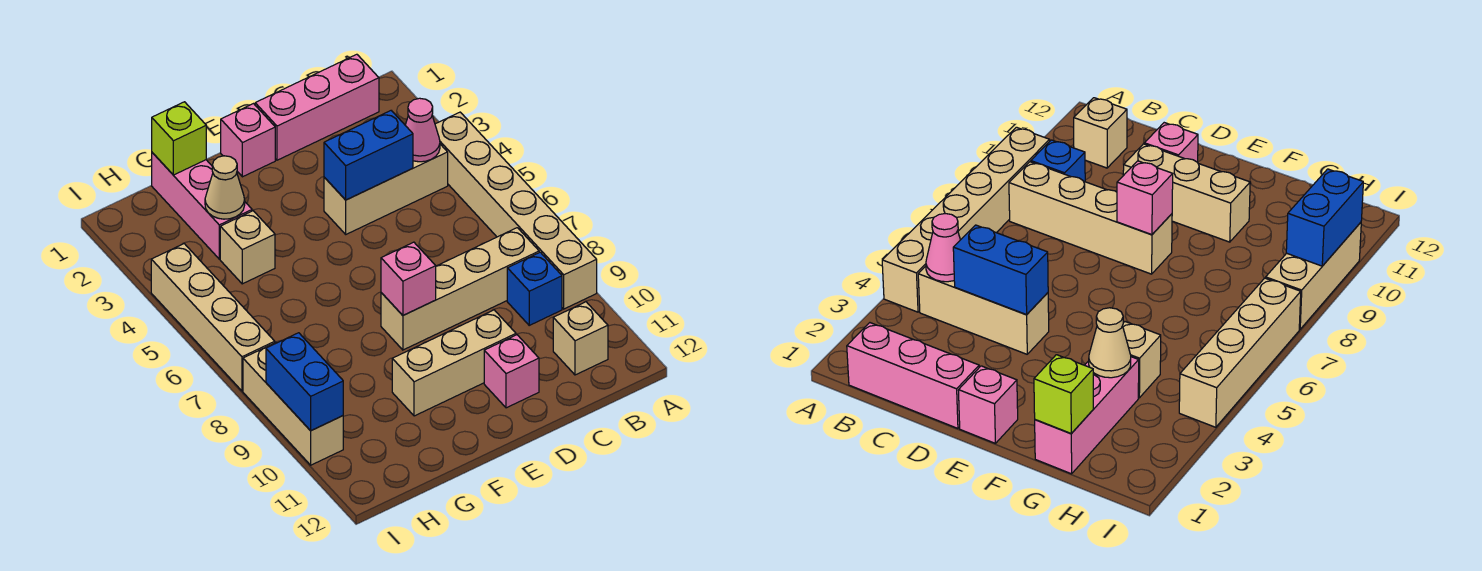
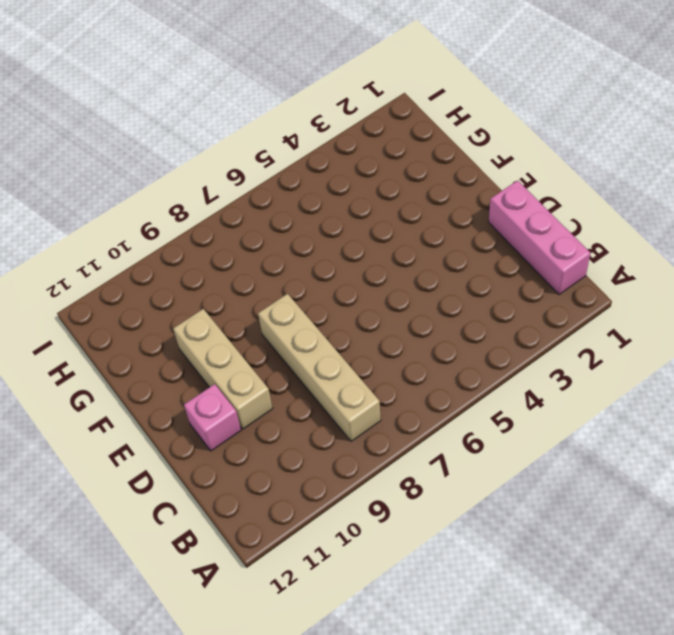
none -> tan brick A4:A9 level 1
none -> tan brick B4:D4 level 1
none -> blue brick B9 level 1

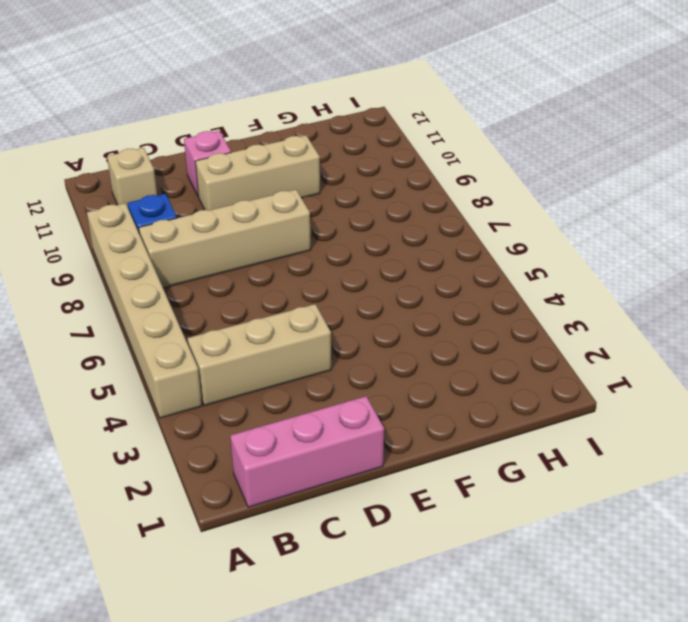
none -> pink brick E1 level 1
none -> pink brick G1:G3 level 1
none -> tan brick G4 level 1

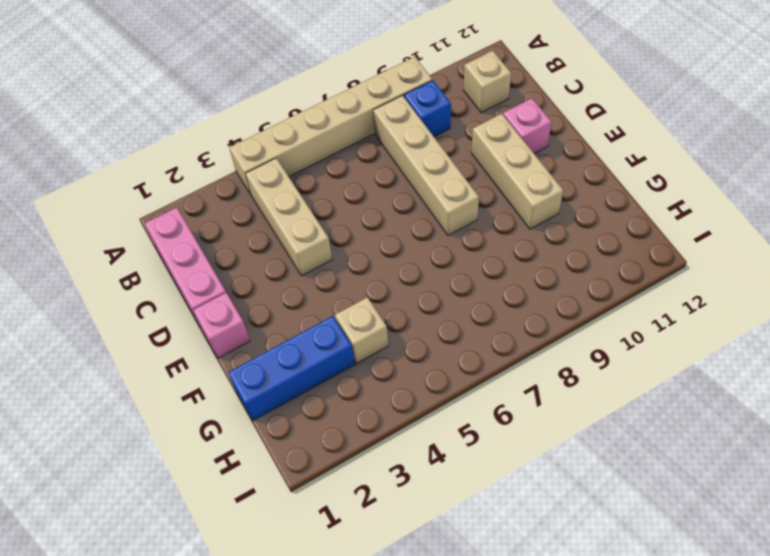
blue brick G1:G3 level 1 -> pink brick G1:G3 level 1
none -> tan brick I4:I7 level 1
none -> tan brick I8:I10 level 1
none -> pink cone B4 level 2

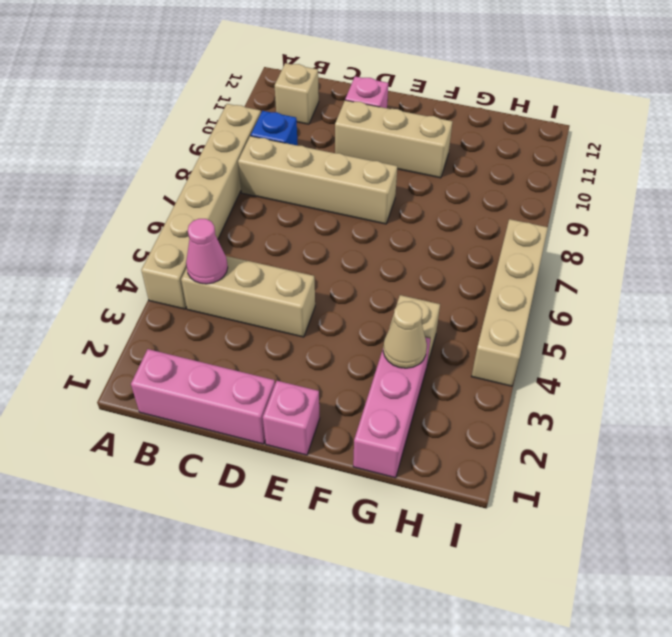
none -> tan brick I8:I10 level 1
none -> blue brick C4:D4 level 2
none -> pink brick E8 level 2

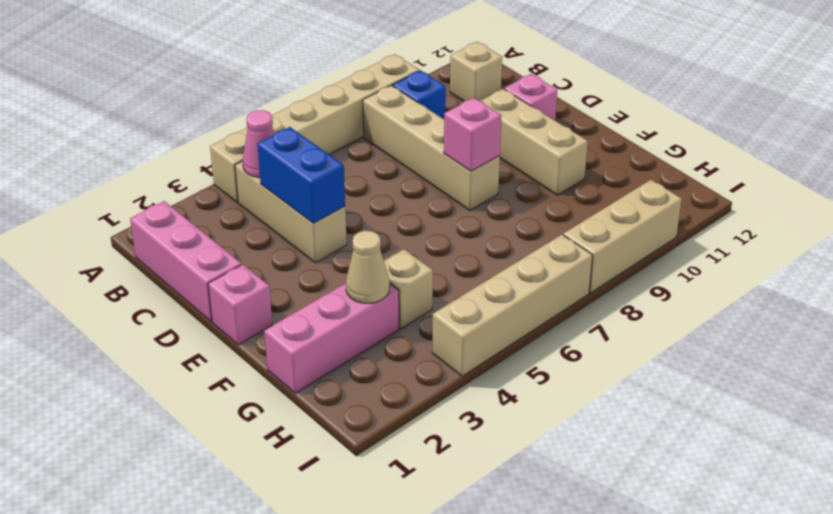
none -> lime brick G1 level 2
none -> blue brick I9:I10 level 2

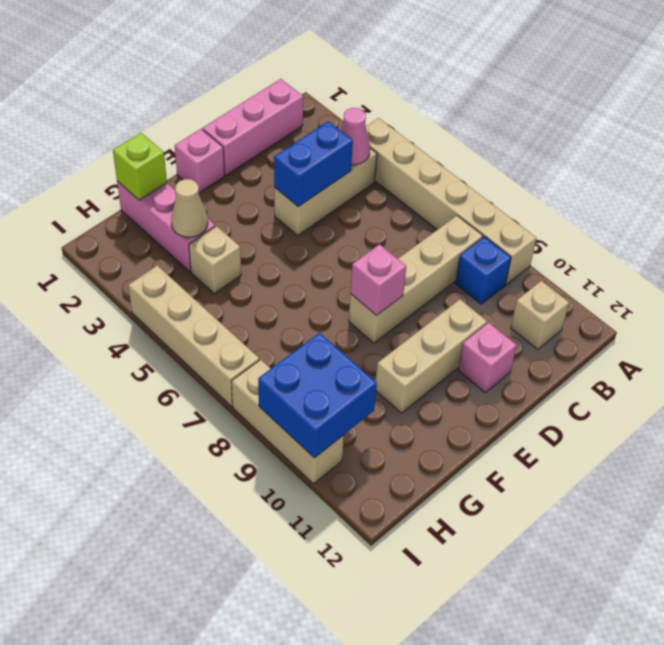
blue brick H9:I10 level 2 -> blue brick I9:I10 level 2

